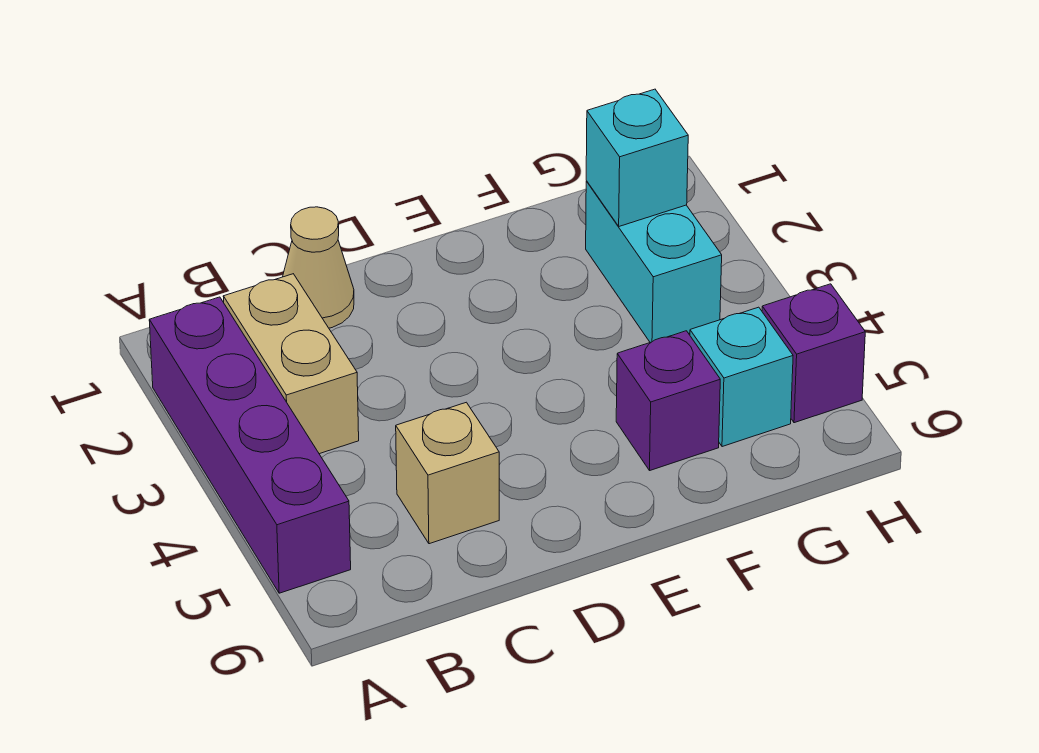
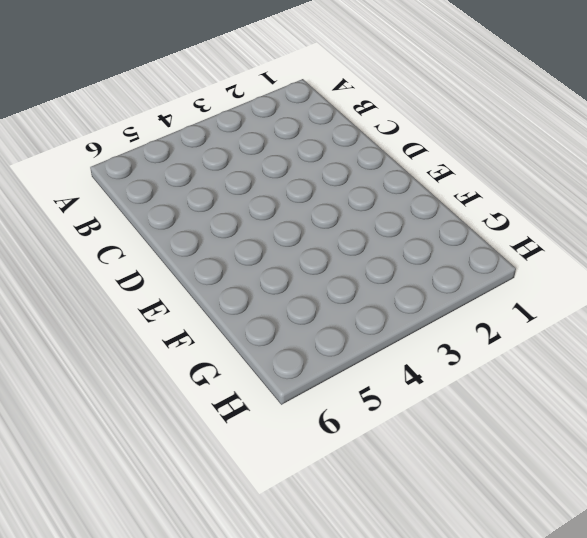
none -> purple brick A2:A5 level 1
none -> tan brick B2:B3 level 1

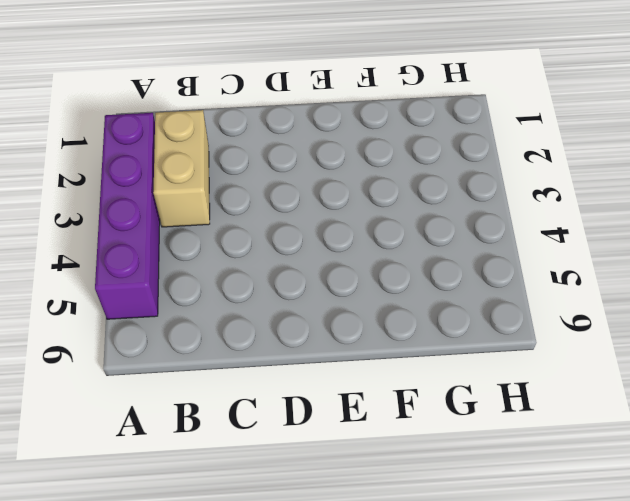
none -> tan cone C1 level 1
none -> tan brick C5 level 1

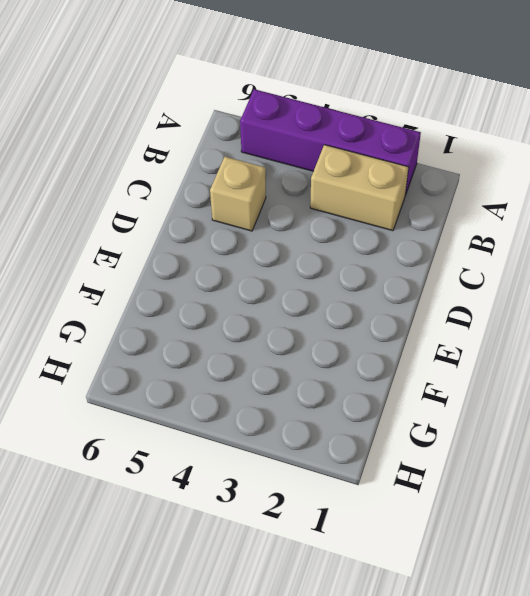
none -> tan cone C1 level 1
none -> purple brick F5 level 1

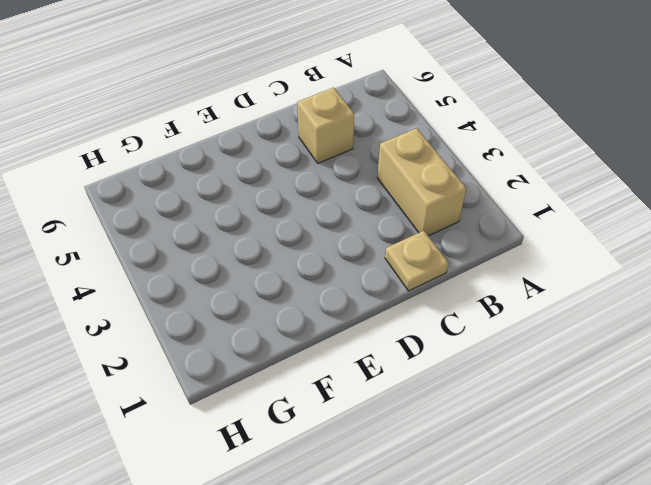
tan plate C1 level 1 -> tan cone C1 level 1
none -> purple brick A2:A5 level 1
none -> purple brick F5 level 1

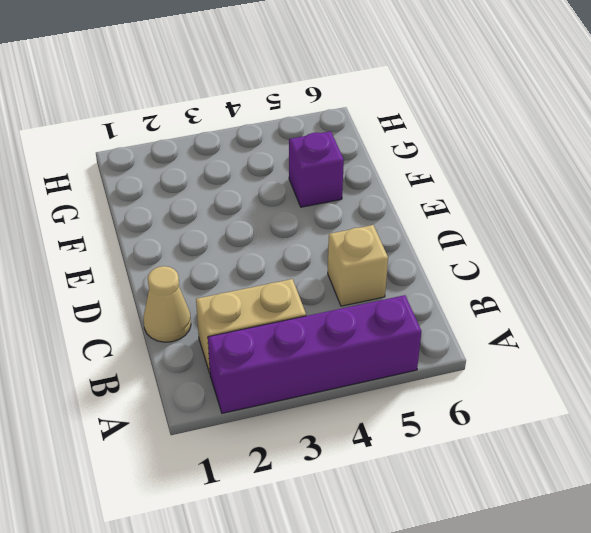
none -> cyan brick G2:G3 level 1
none -> cyan brick G5 level 1

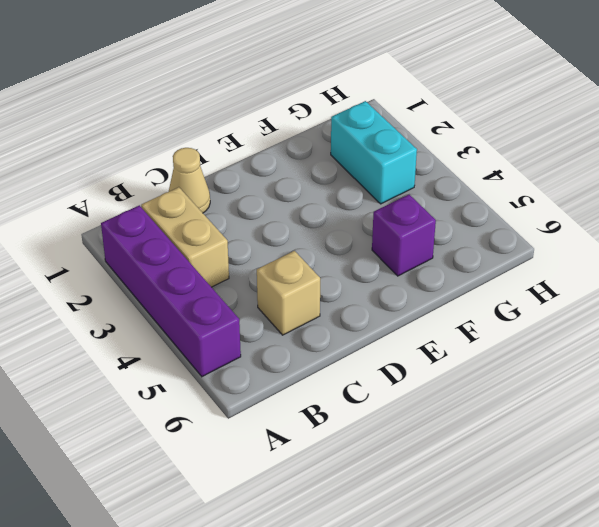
none -> cyan brick G5 level 1
none -> purple brick H5 level 1

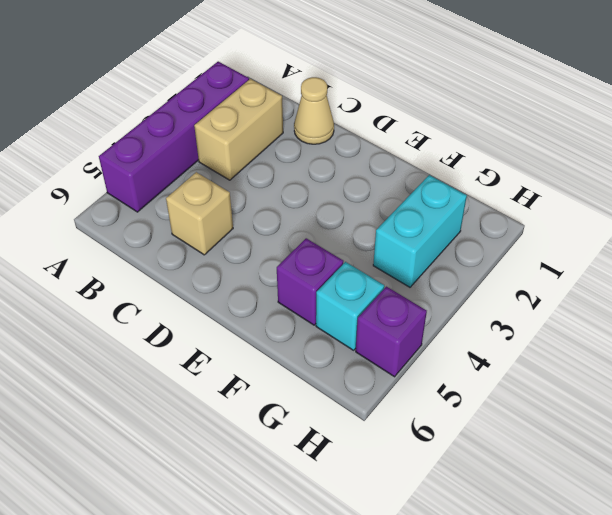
none -> cyan brick G2 level 2

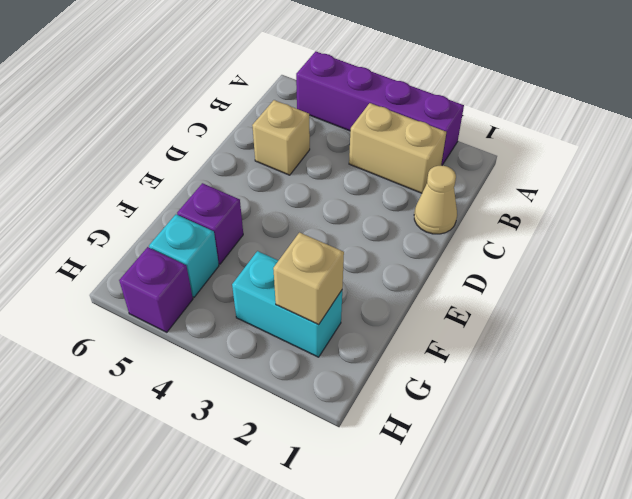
tan brick G2 level 2 -> cyan brick G2 level 2

